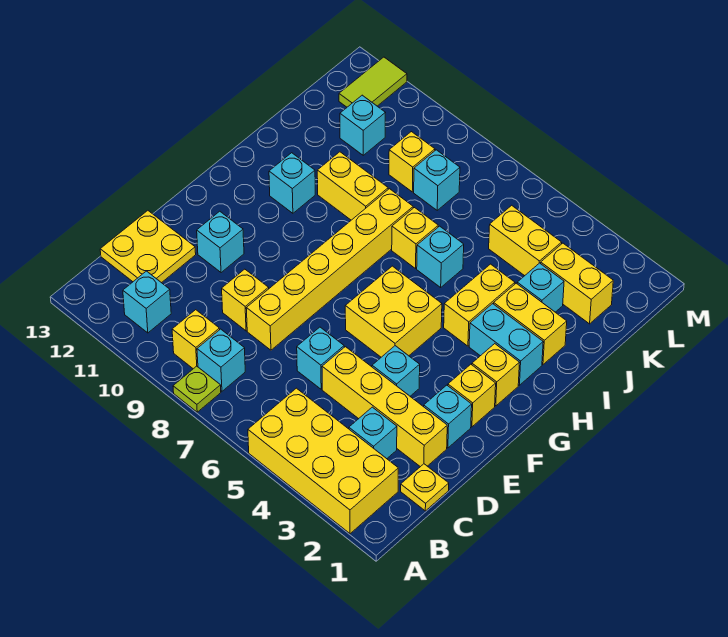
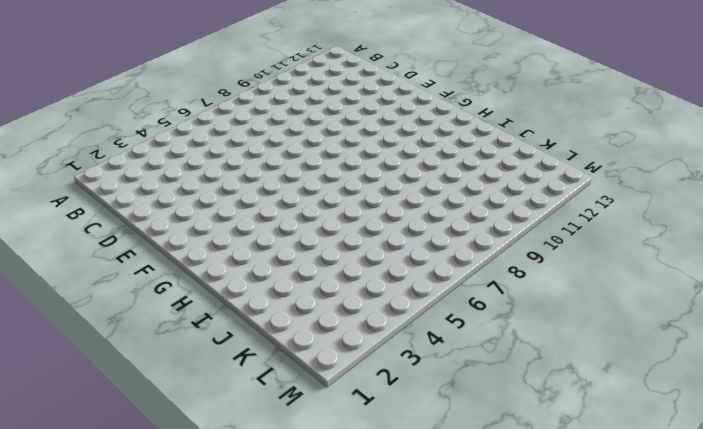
none -> yellow brick A2:B5 level 1
none -> lime plate A8 level 1
none -> cyan brick B8 level 1
none -> yellow brick B9 level 1

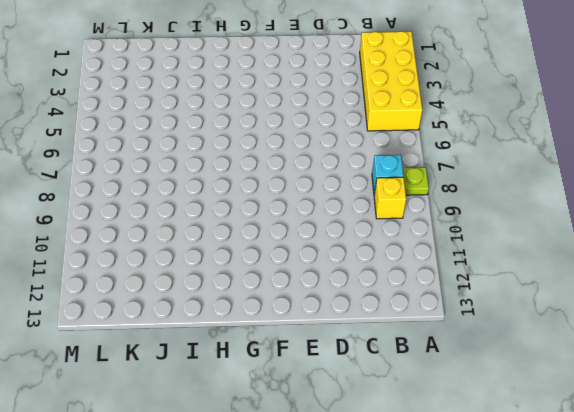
none -> cyan brick B11 level 1
none -> yellow plate C1 level 1
none -> cyan brick C3 level 1
none -> yellow plate C12:D13 level 1

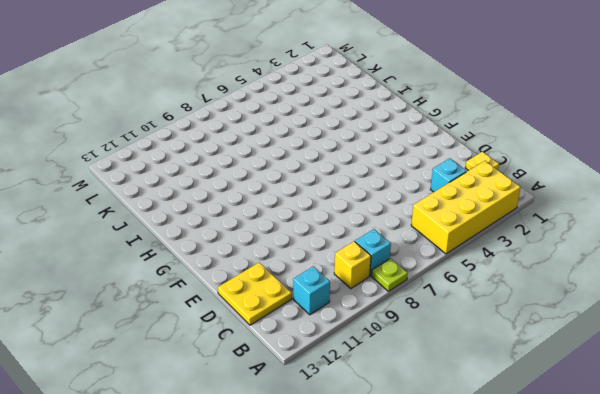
none -> yellow brick D2:D5 level 1
none -> cyan brick D6 level 1
none -> yellow brick D8:I8 level 1
none -> yellow brick D9 level 1

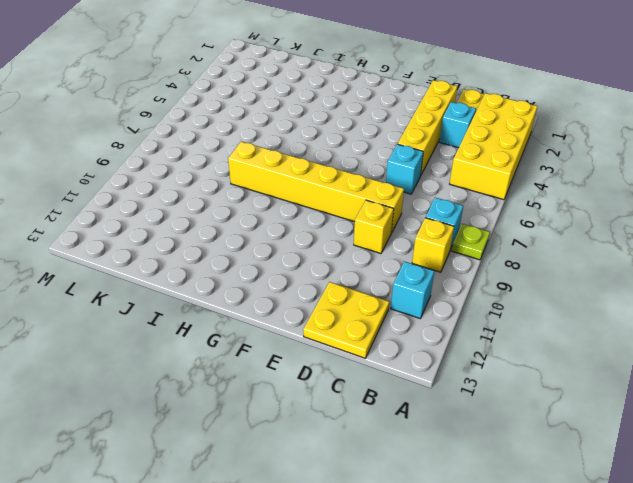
none -> cyan brick E2 level 1
none -> cyan brick E4 level 1
none -> cyan brick E11 level 1
none -> yellow brick F2 level 1

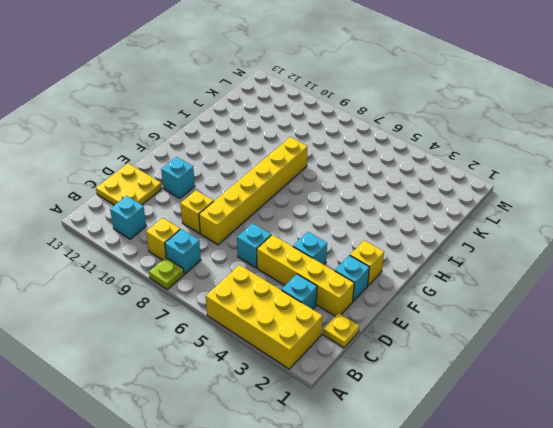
none -> yellow brick F5:G6 level 1
none -> yellow brick G2 level 1
none -> cyan brick H2:H3 level 1
none -> yellow brick H4:I4 level 1

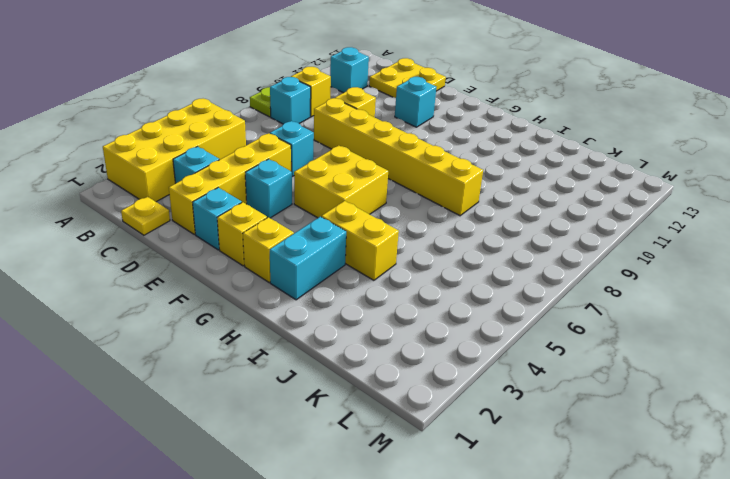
none -> cyan brick H11 level 1
none -> yellow brick I2:I3 level 1
none -> cyan brick I6 level 1
none -> yellow brick I7 level 1

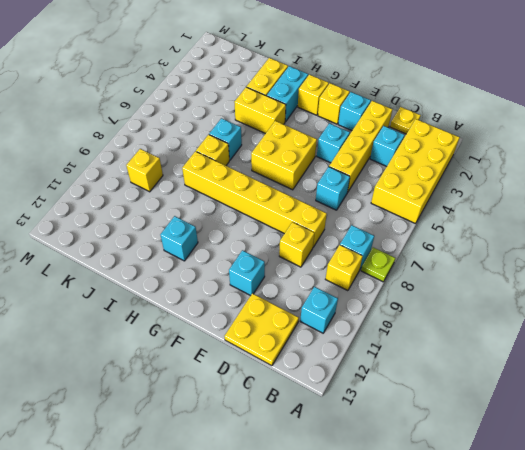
none -> yellow brick I9:I10 level 1
none -> cyan brick J3 level 1
none -> yellow brick K2:K3 level 1
none -> yellow brick K4:K5 level 1

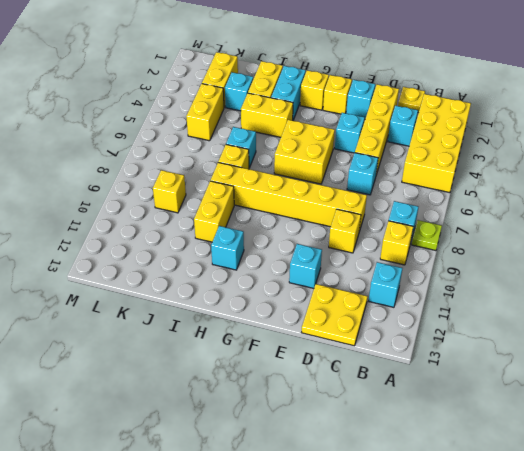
none -> cyan brick K8 level 1
none -> cyan brick K11 level 1
none -> lime tile L12:M12 level 1

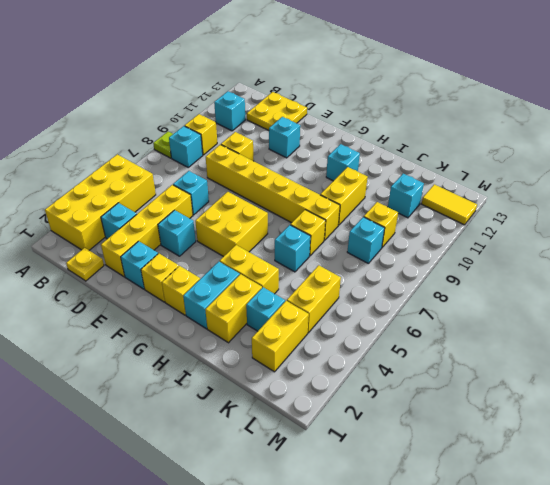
yellow tile L12:M12 level 1 -> lime tile L12:M12 level 1

